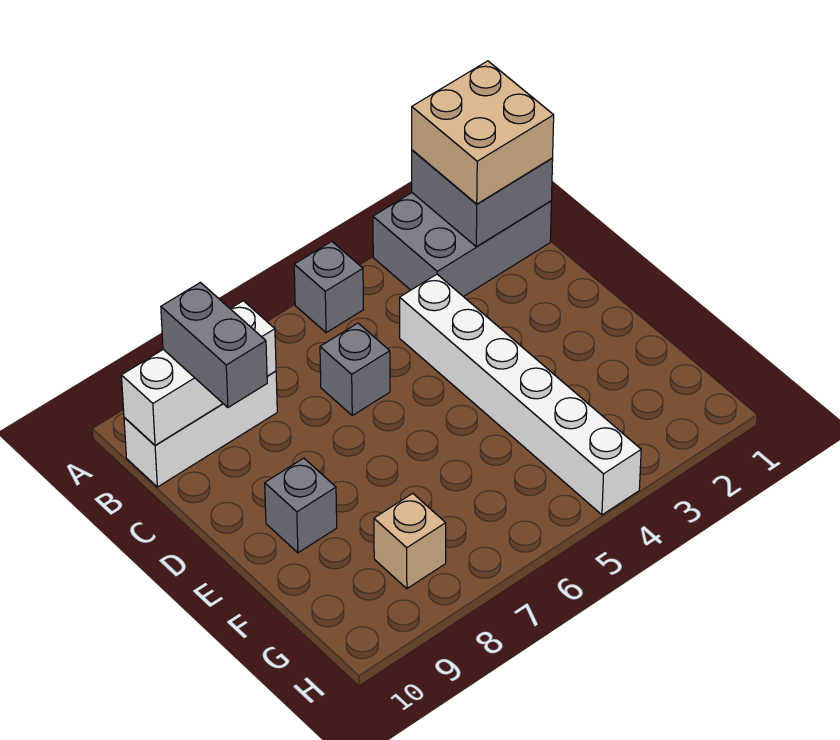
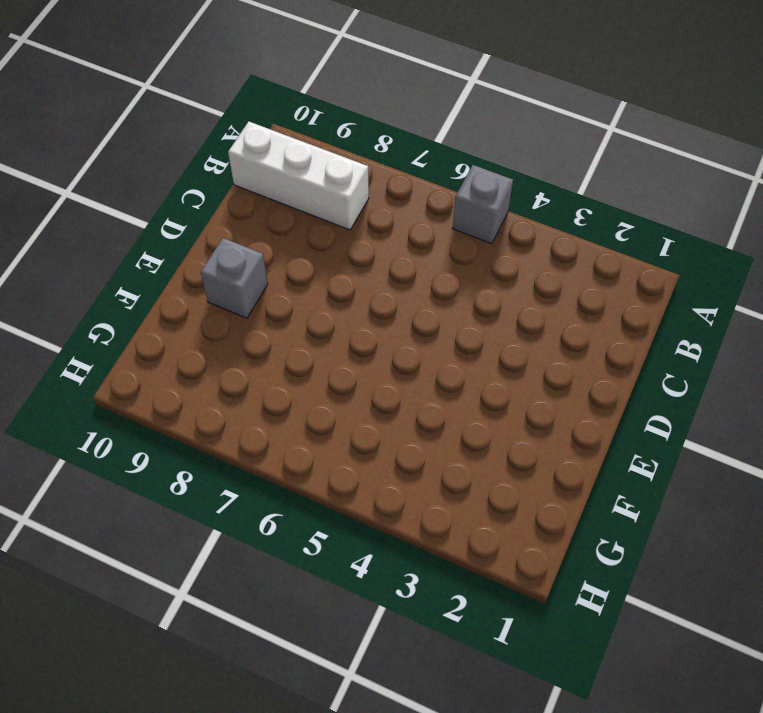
none -> grey brick A1:B3 level 1
none -> white brick C4:H4 level 1

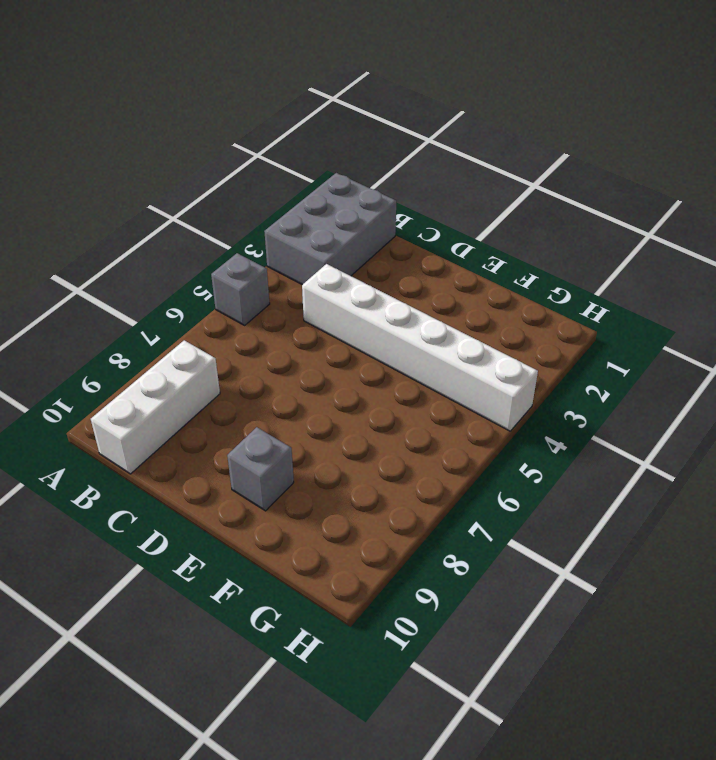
none -> grey brick C6 level 1
none -> tan brick G8 level 1

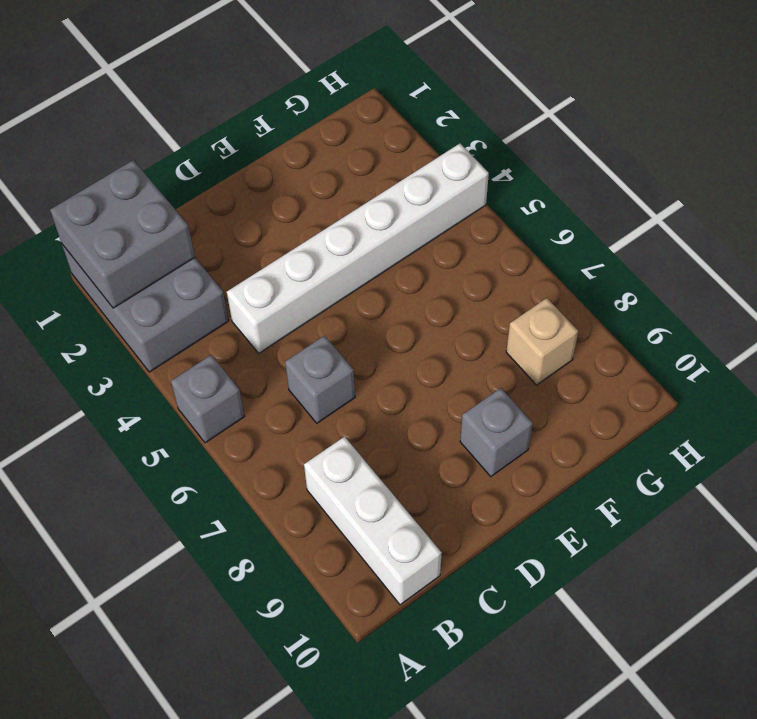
none -> white brick B8:B10 level 2
none -> tan brick A1:B2 level 3

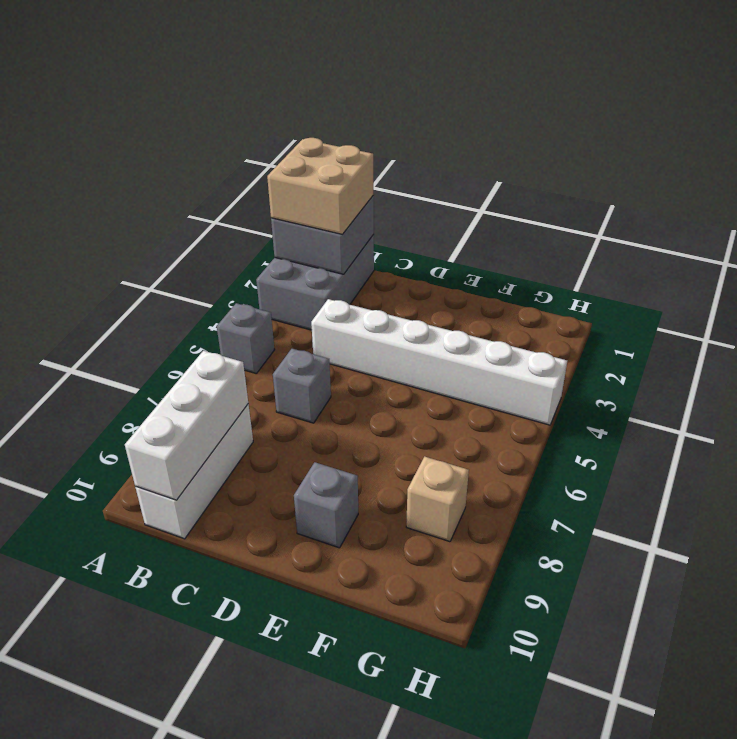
none -> grey brick B9:C9 level 3

